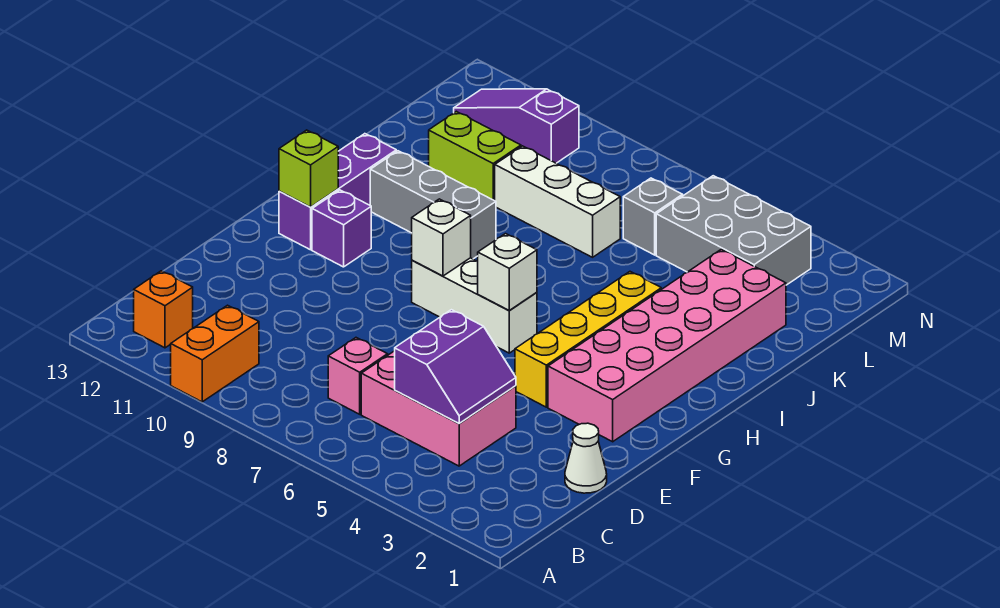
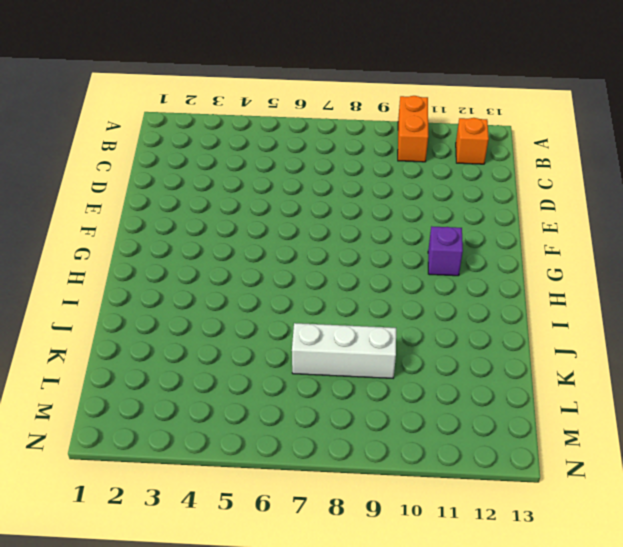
none -> pink brick C4:D6 level 1
none -> pink brick C7 level 1
none -> white cone D1 level 1

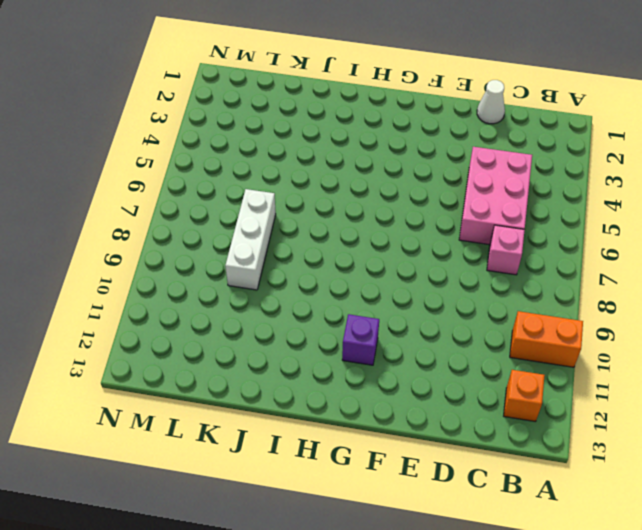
none -> pink brick F2:K3 level 1
none -> yellow brick F4:I4 level 1
none -> white brick G6:G8 level 1

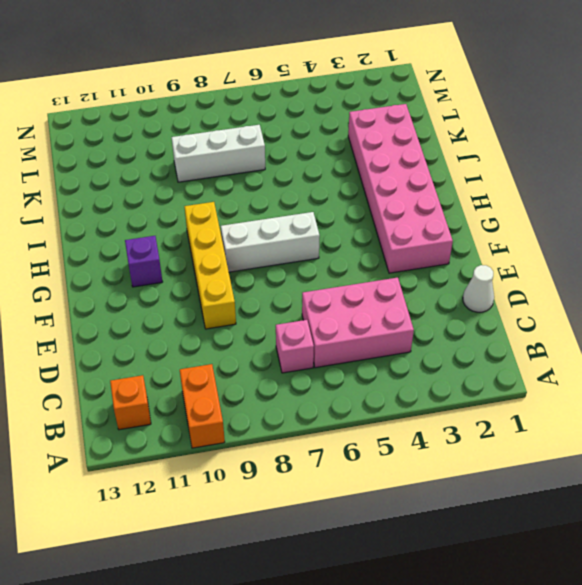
yellow brick E9:H9 level 1 -> yellow brick F4:I4 level 1
none -> purple brick G12:I12 level 1
none -> grey brick I9:I11 level 1
none -> lime brick K10:K11 level 1

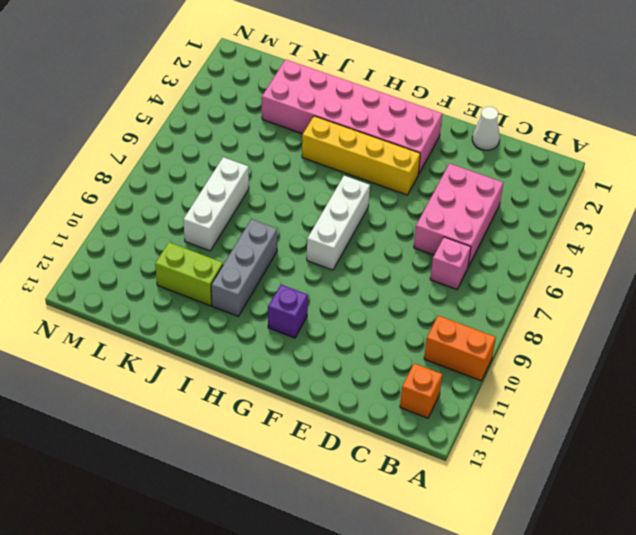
lime brick J11:K11 level 1 -> lime brick K10:K11 level 1
none -> purple brick G12:I12 level 1
none -> grey brick L3:M5 level 1
none -> grey brick L6 level 1

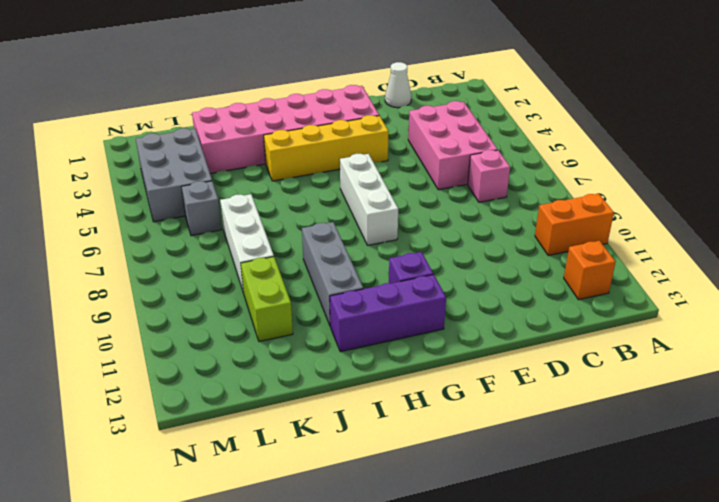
none -> purple slope M10:M12 level 1 top 10
none -> purple slope C4:D5 level 2 top 5
none -> white brick G6 level 2

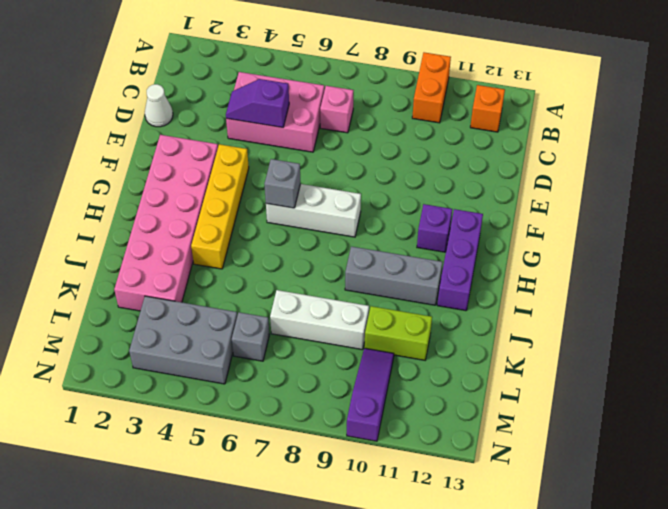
purple slope D4:D5 level 2 top 5 -> purple slope C4:D5 level 2 top 5
grey brick G6 level 2 -> white brick G6 level 2
purple slope L10:N10 level 1 top N -> purple slope M10:M12 level 1 top 10
none -> white brick G8 level 2
none -> lime brick G12 level 2

